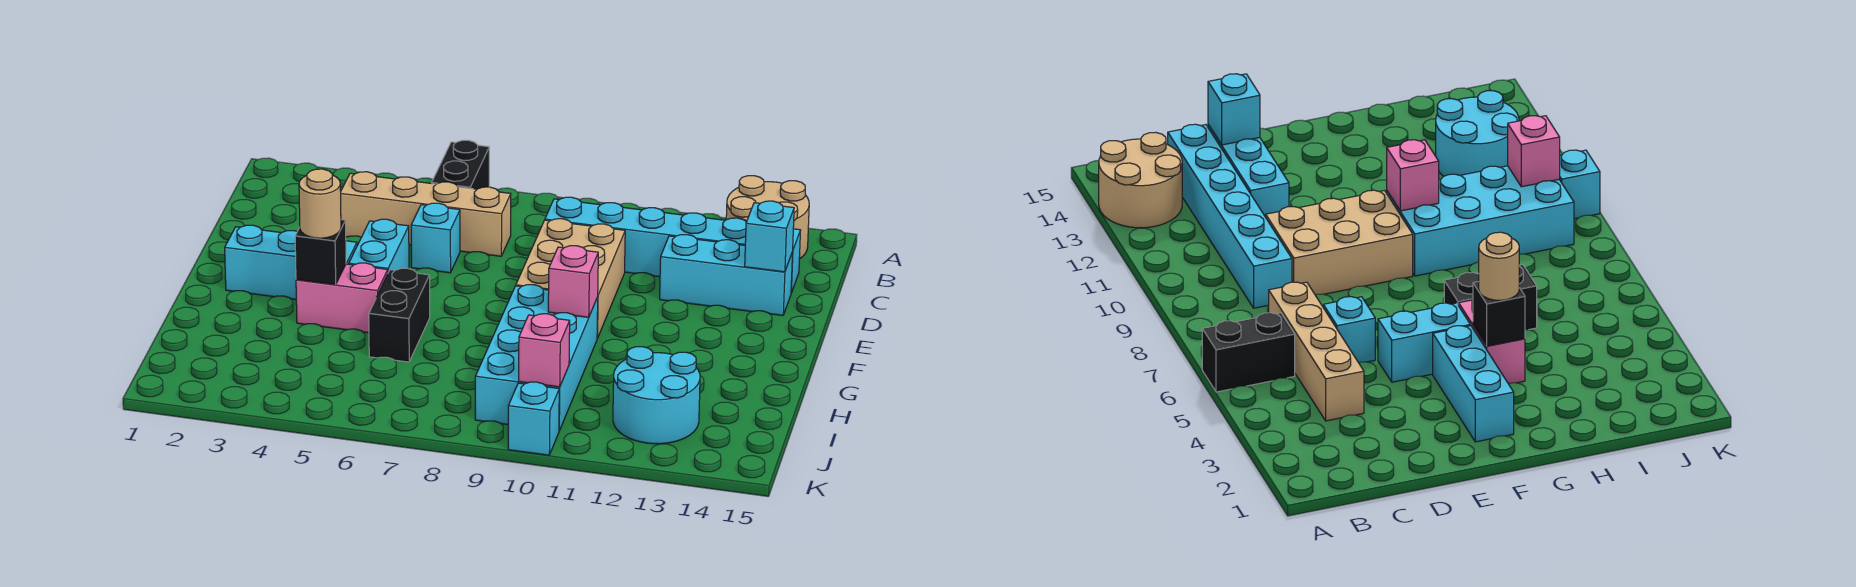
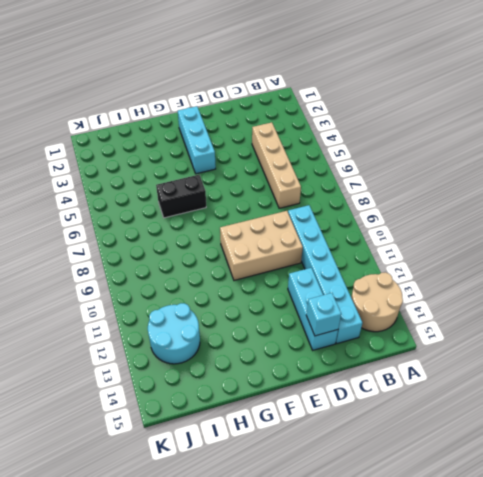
none -> black brick A6:B6 level 1
none -> cyan brick D6 level 1
none -> cyan brick E5:F5 level 1

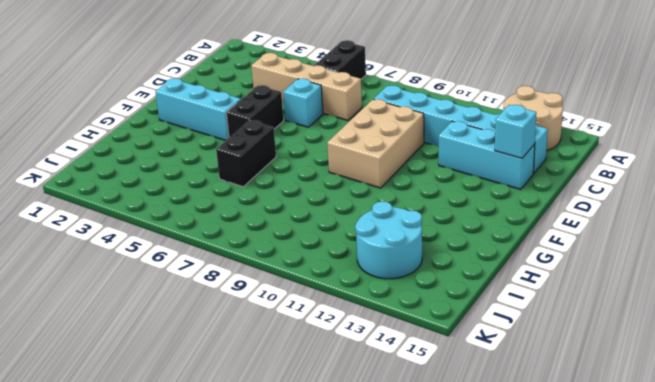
black brick E5:F5 level 1 -> cyan brick E5:F5 level 1
none -> pink brick G4:G5 level 1
none -> cyan brick G9:J10 level 1
none -> cyan brick K10 level 1

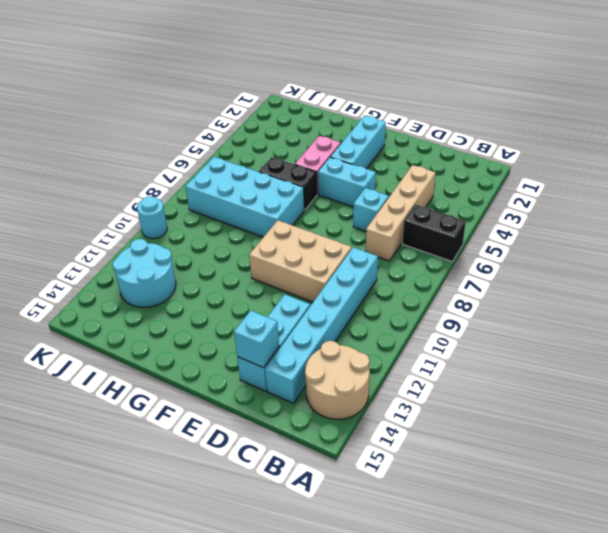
cyan brick G7:J8 level 1 -> cyan brick G9:J10 level 1
cyan round brick K10 level 1 -> cyan brick K10 level 1
none -> black brick G4 level 2
none -> pink brick G10 level 2
none -> pink brick J10 level 2

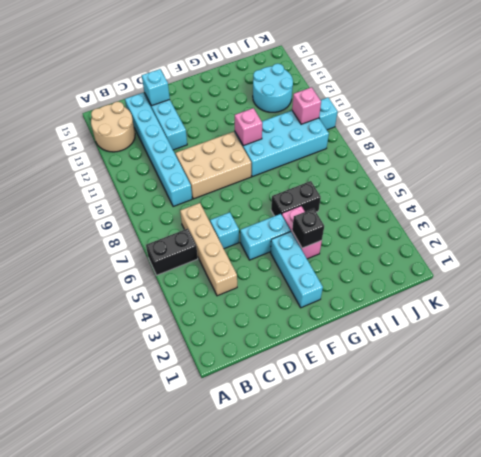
none -> tan round brick G4 level 3

